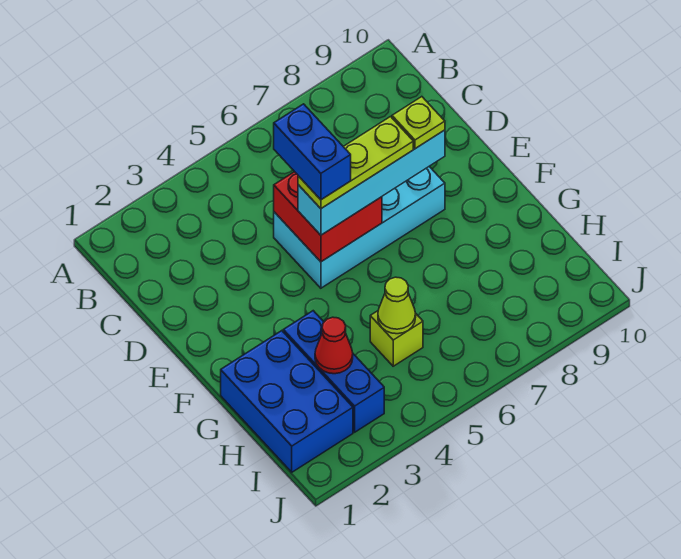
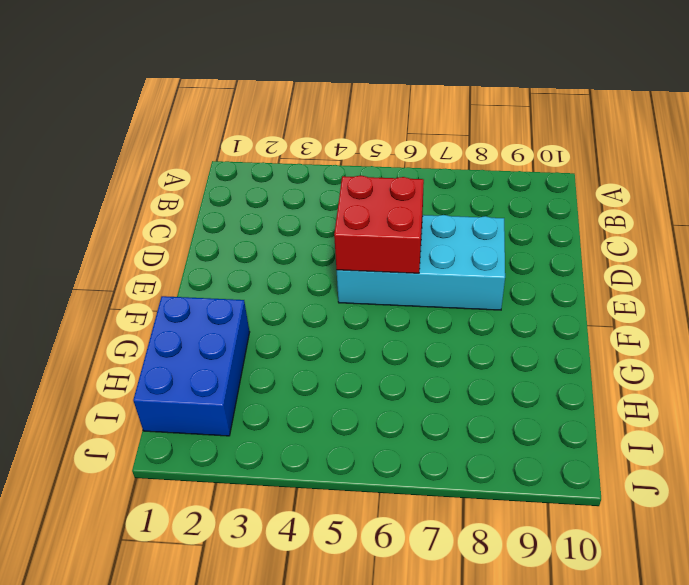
none -> blue brick G3:I3 level 1
none -> lime brick H5 level 1

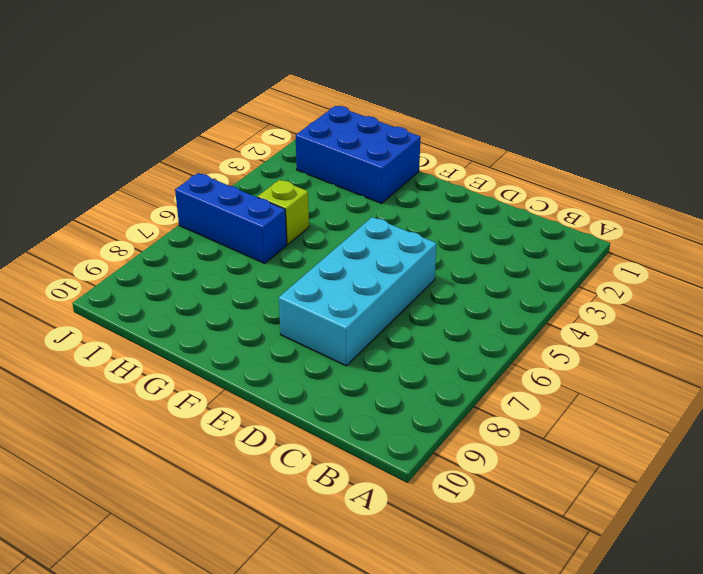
blue brick H6:J6 level 1 -> blue brick G3:I3 level 1
none -> red brick D5:E6 level 2
none -> red cone H3 level 2

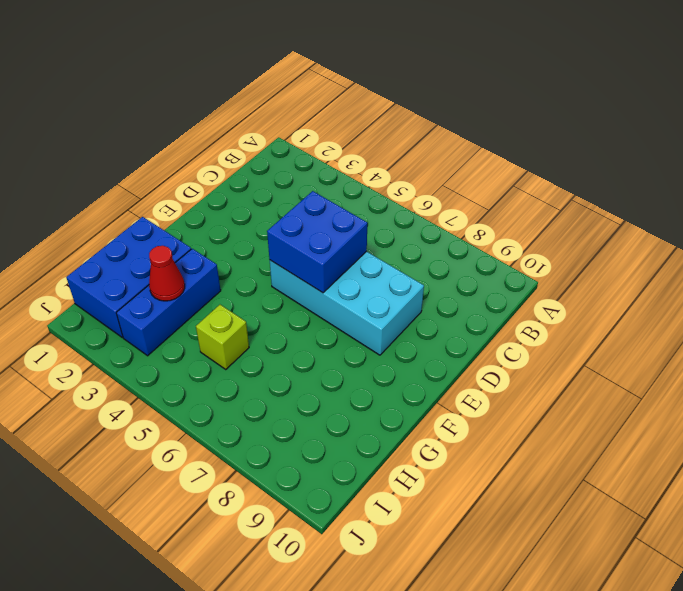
blue brick D5:E6 level 2 -> red brick D5:E6 level 2
none -> lime cone H5 level 2
none -> cyan brick E5:E8 level 3

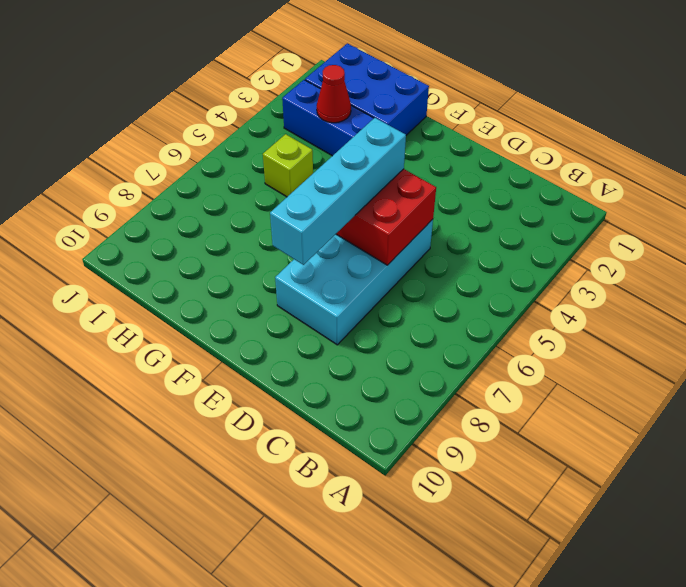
none -> lime cone H5 level 2
none -> lime plate E5:E7 level 4

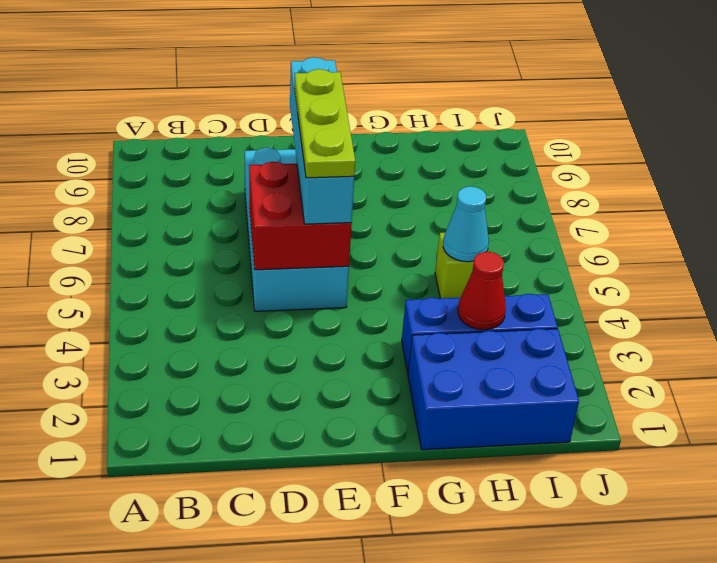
cyan cone H5 level 2 -> lime cone H5 level 2
none -> lime plate E8 level 4
none -> blue brick D5:E5 level 5

